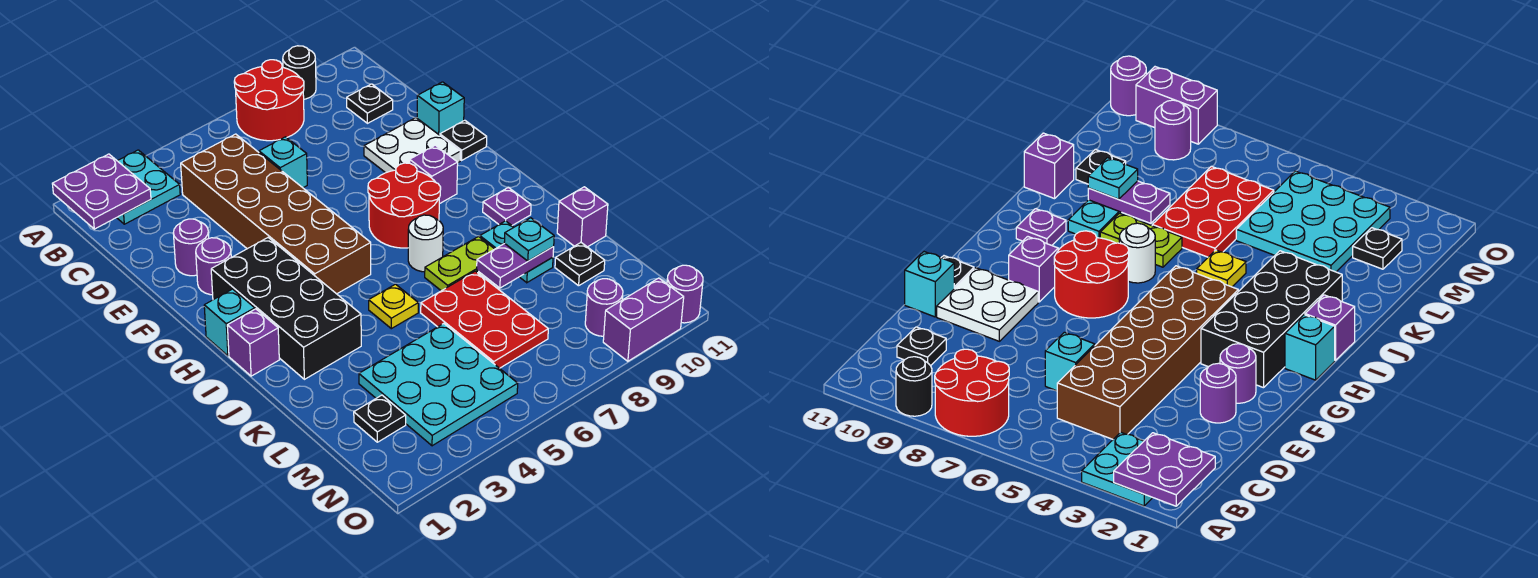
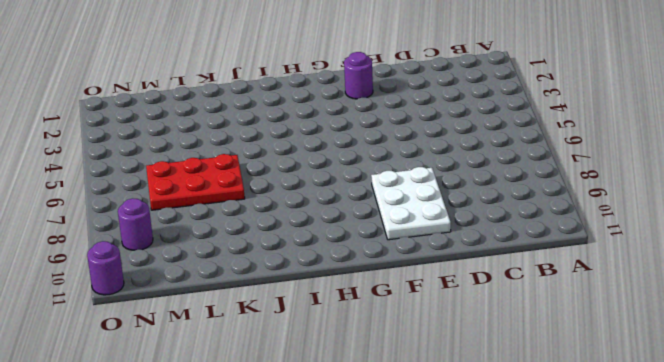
white plate E8:F10 level 1 -> white plate E9:F10 level 1
none -> cyan plate A2:B3 level 1
none -> red round brick A7:B8 level 1
none -> black round brick A9 level 1
none -> brown brick C4:H5 level 1

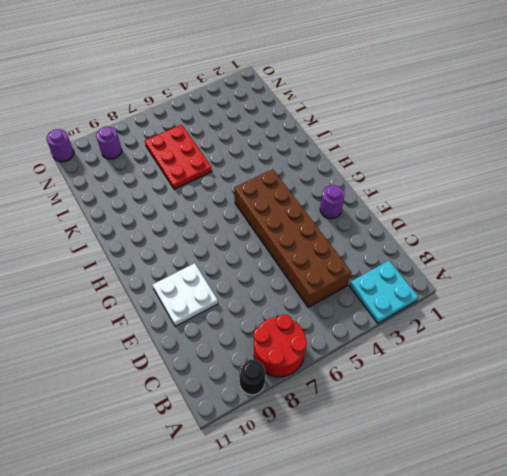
none -> black plate C10 level 1
none -> cyan brick D6 level 1
none -> purple round brick E2 level 1
none -> cyan brick E11 level 1

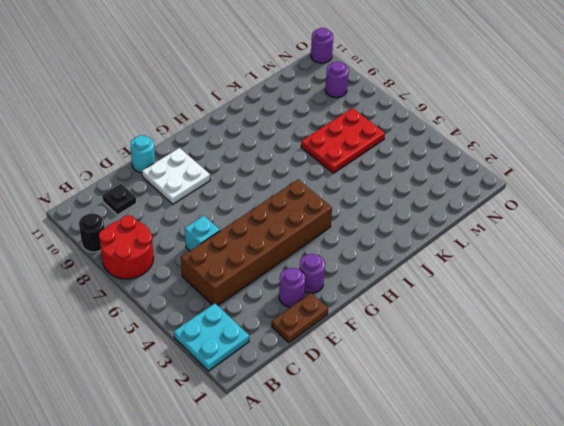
brown plate D1:E1 level 1 -> none
cyan round brick E11 level 1 -> cyan brick E11 level 1
none -> black plate F11 level 1
none -> black brick G2:J3 level 1
none -> red round brick G7:H8 level 1
none -> purple brick G9 level 1

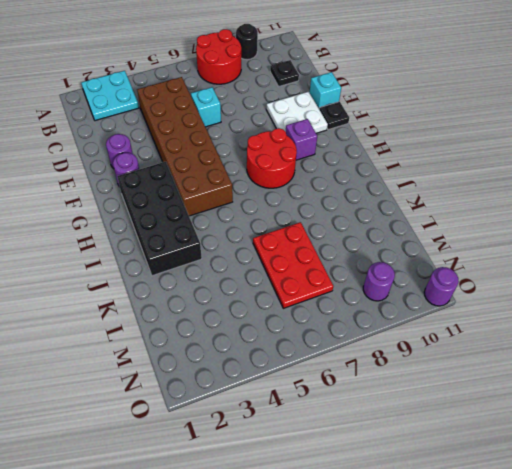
none -> cyan brick H1 level 1
none -> purple brick I1 level 1
none -> white round brick I7 level 1
none -> purple plate I10 level 1

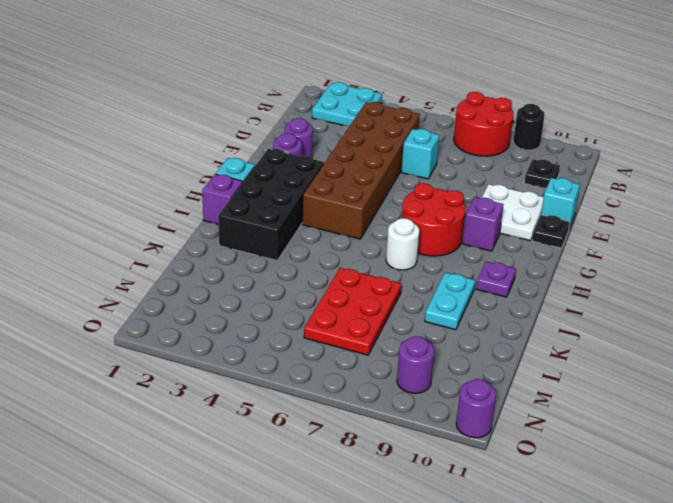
none -> yellow plate J5 level 1
none -> lime plate J7:J8 level 1
none -> purple brick K11 level 1
none -> cyan plate L3:N5 level 1

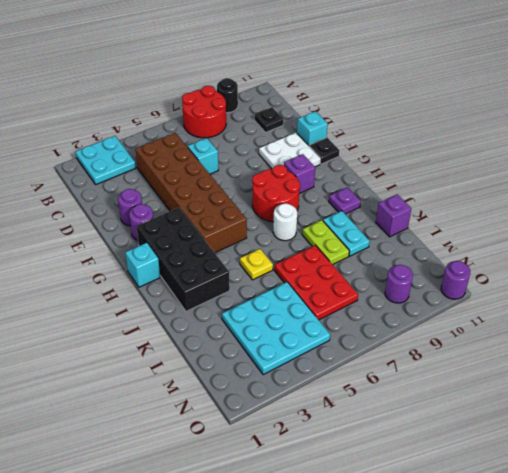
lime plate J8:K8 level 1 -> lime plate J7:J8 level 1
none -> purple brick I1 level 1
none -> black plate L10 level 1
none -> black plate M2 level 1
none -> purple brick O9:O10 level 1

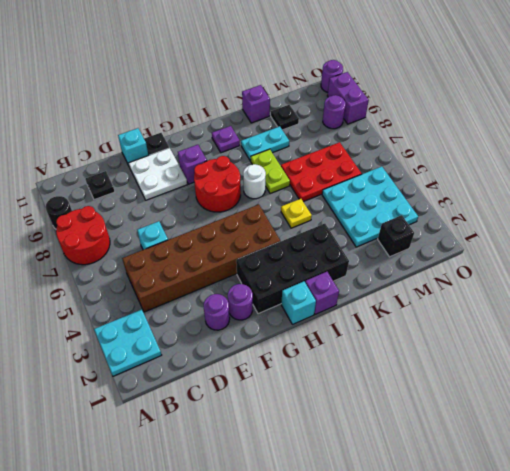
black brick M2 level 1 -> black plate M2 level 1
none -> purple plate A1:B2 level 2
none -> purple plate K8:K9 level 2
none -> cyan plate K9 level 3

